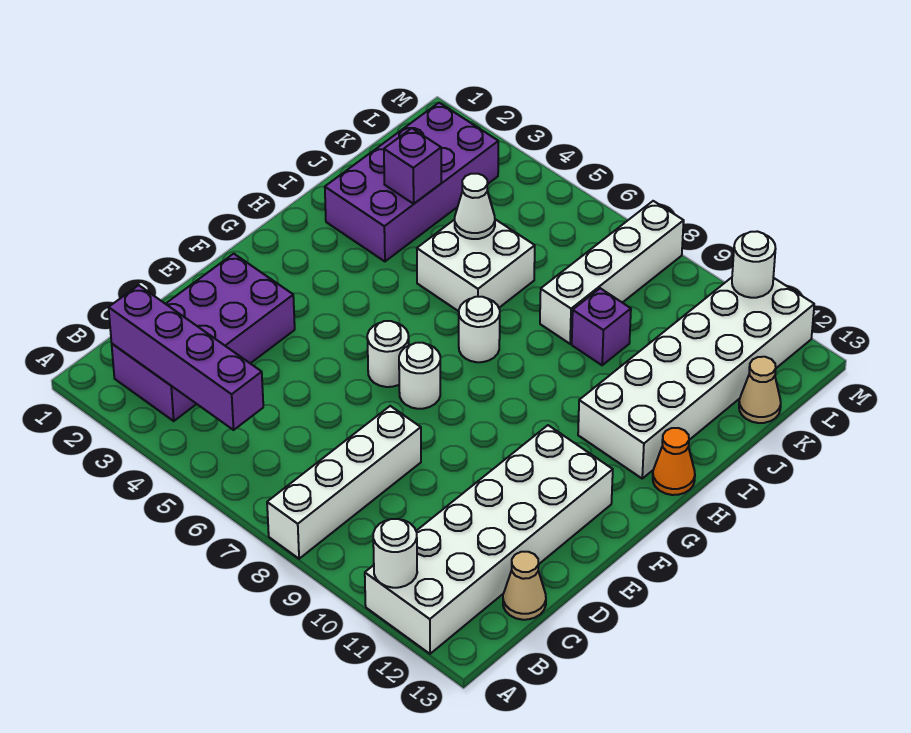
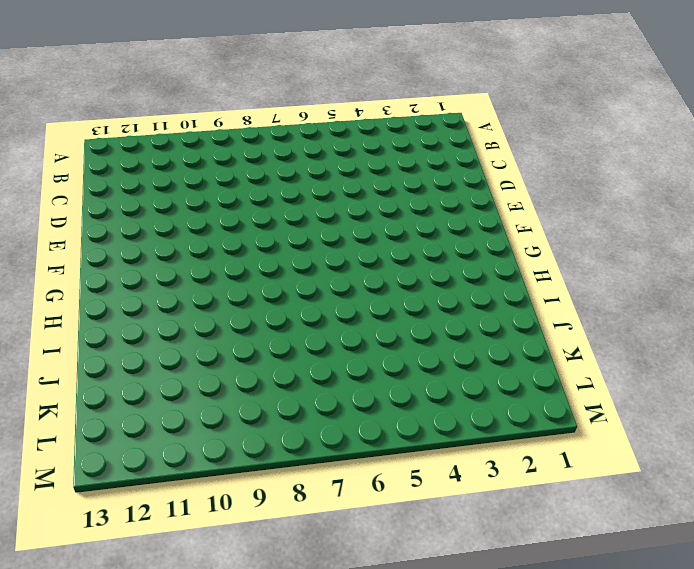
none -> white brick A8:D8 level 1
none -> white brick A11:F12 level 1
none -> purple brick B2:E3 level 1

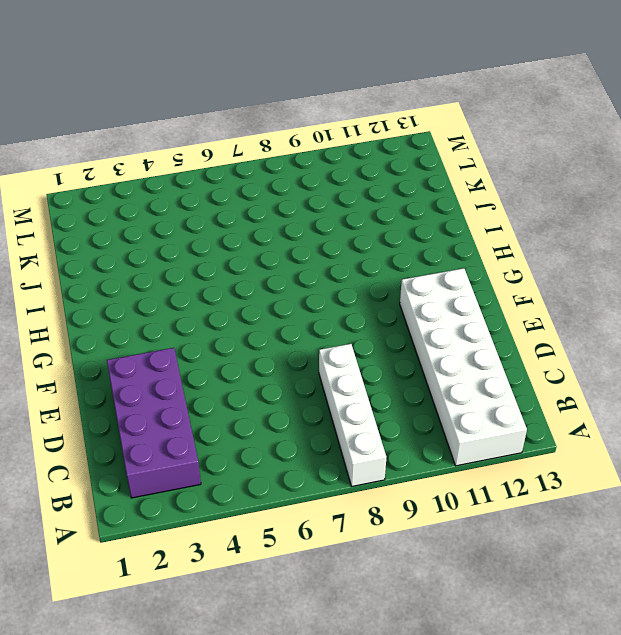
none -> tan cone C13 level 1
none -> white round brick F6 level 1
none -> white round brick F7 level 1

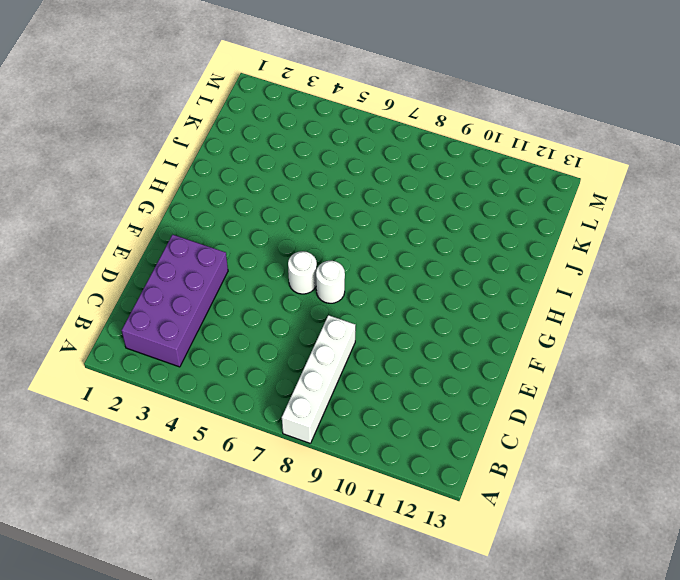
none -> white brick A11:F12 level 1
none -> tan cone C13 level 1
none -> white round brick H7 level 1

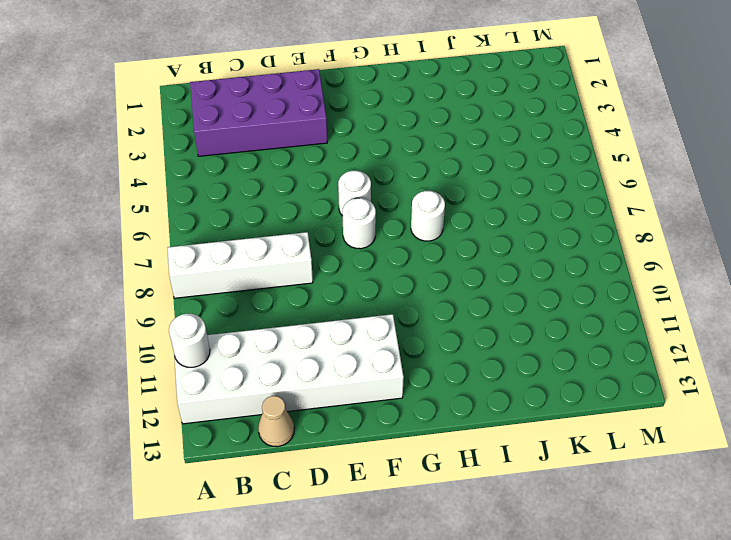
none -> white brick H11:M12 level 1
none -> orange cone H13 level 1
none -> purple brick I2:L3 level 1

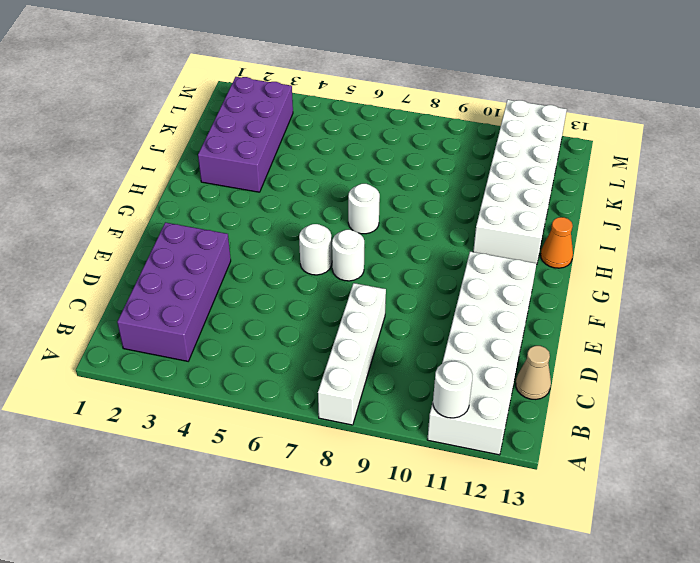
none -> white brick I5:J6 level 1
none -> white brick J8:M8 level 1
none -> purple brick J9 level 1

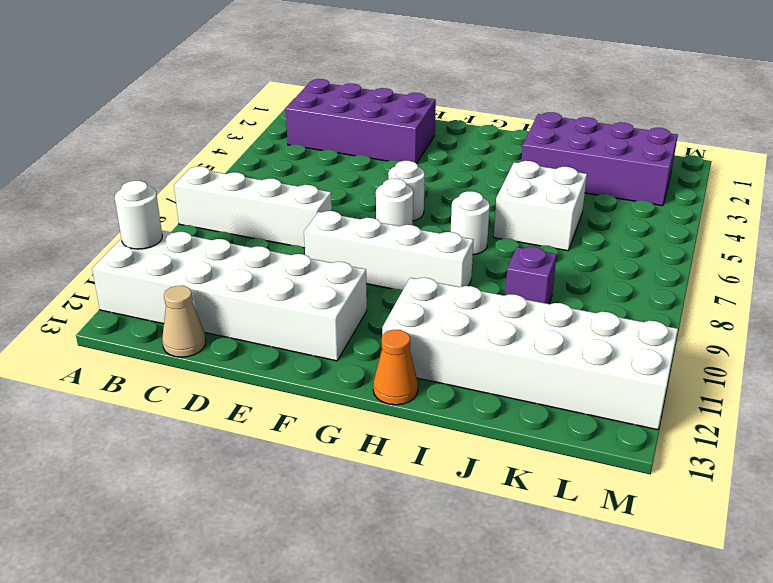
white brick E9:H9 level 1 -> white brick J8:M8 level 1
none -> tan cone K13 level 1
none -> purple brick B2:B5 level 2
none -> purple brick J3 level 2

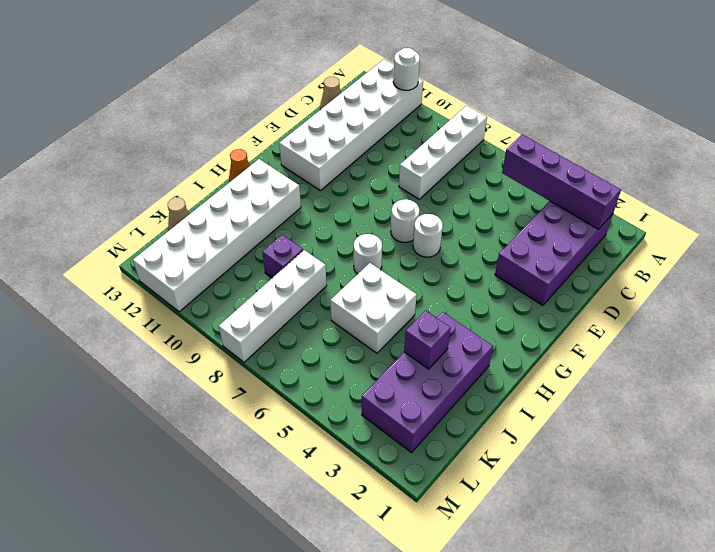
none -> white cone J5 level 2
none -> white round brick M11 level 2

